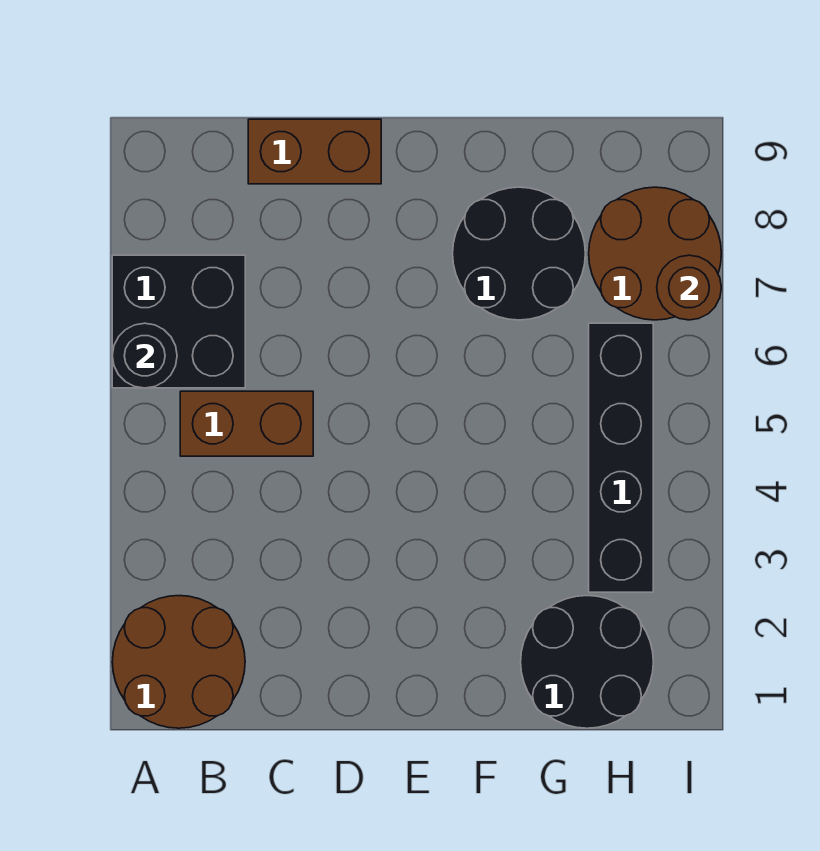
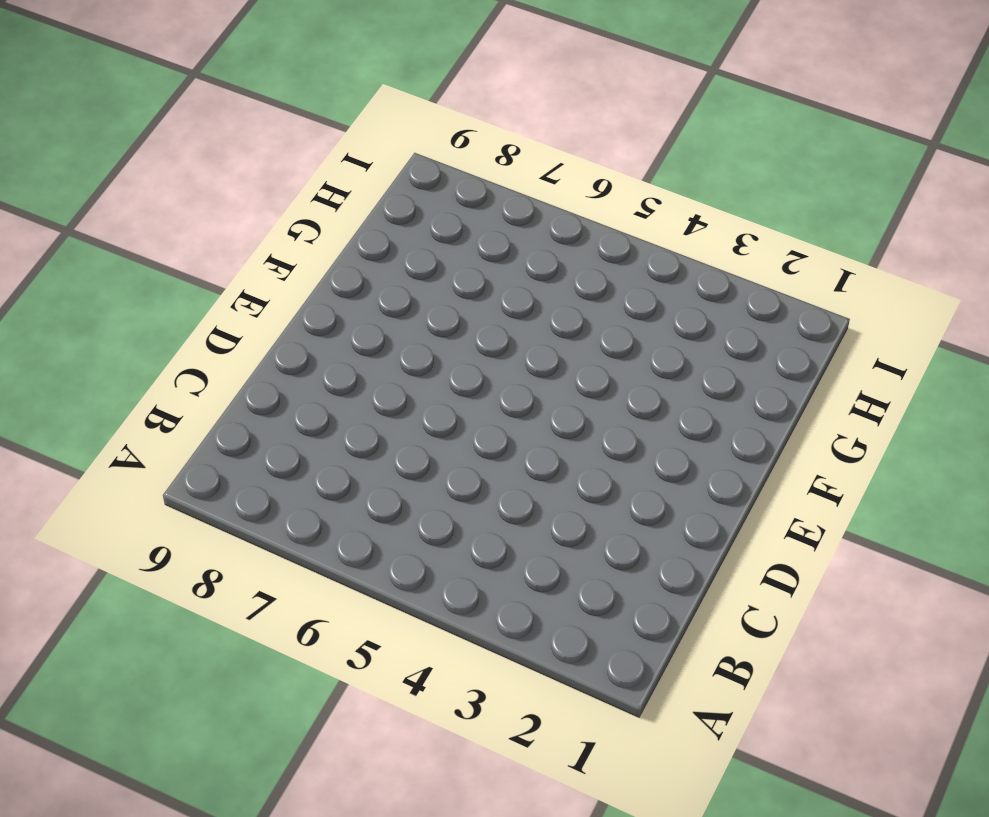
none -> brown round brick A1:B2 level 1
none -> black brick A6:B7 level 1

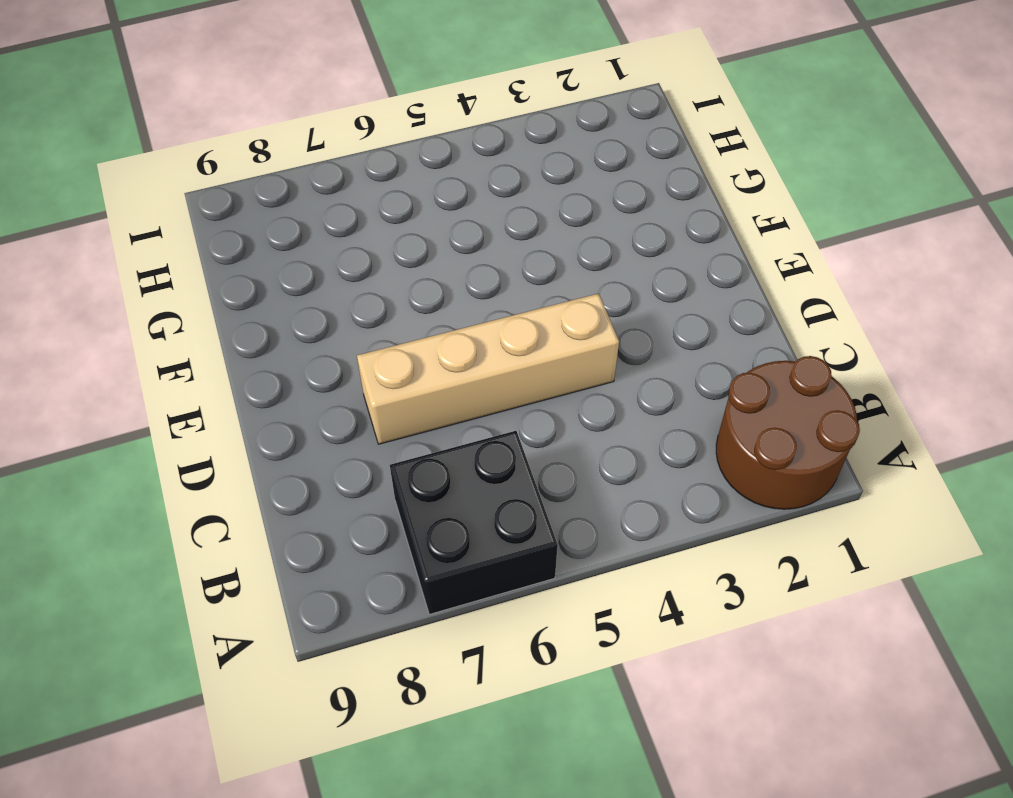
tan brick D4:D7 level 1 -> none
none -> brown brick B5:C5 level 1
none -> brown brick C9:D9 level 1

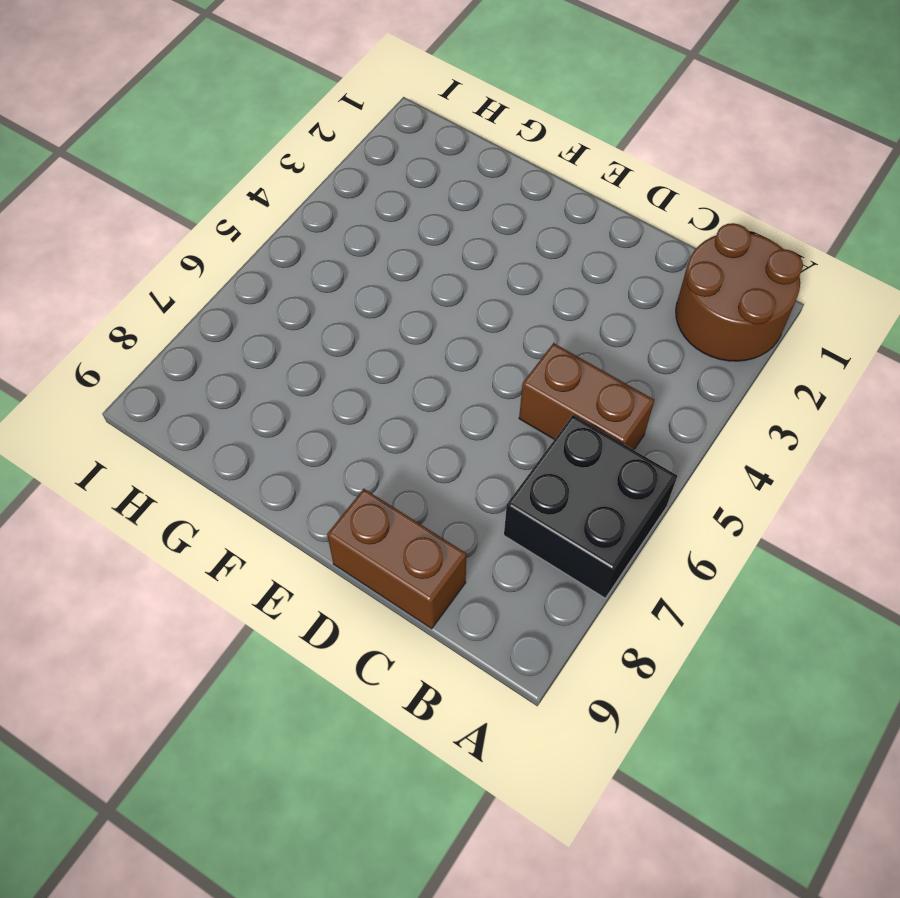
none -> black round brick F7:G8 level 1
none -> black round brick G1:H2 level 1

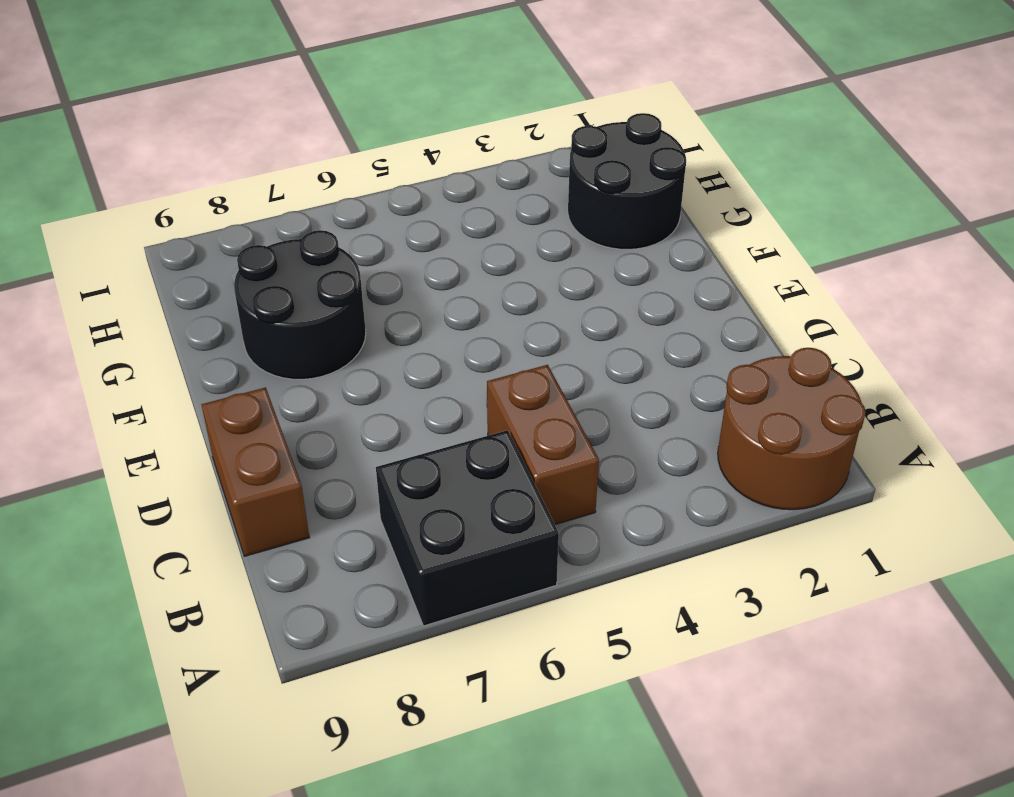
none -> black brick H3:H6 level 1
none -> brown round brick H7:I8 level 1

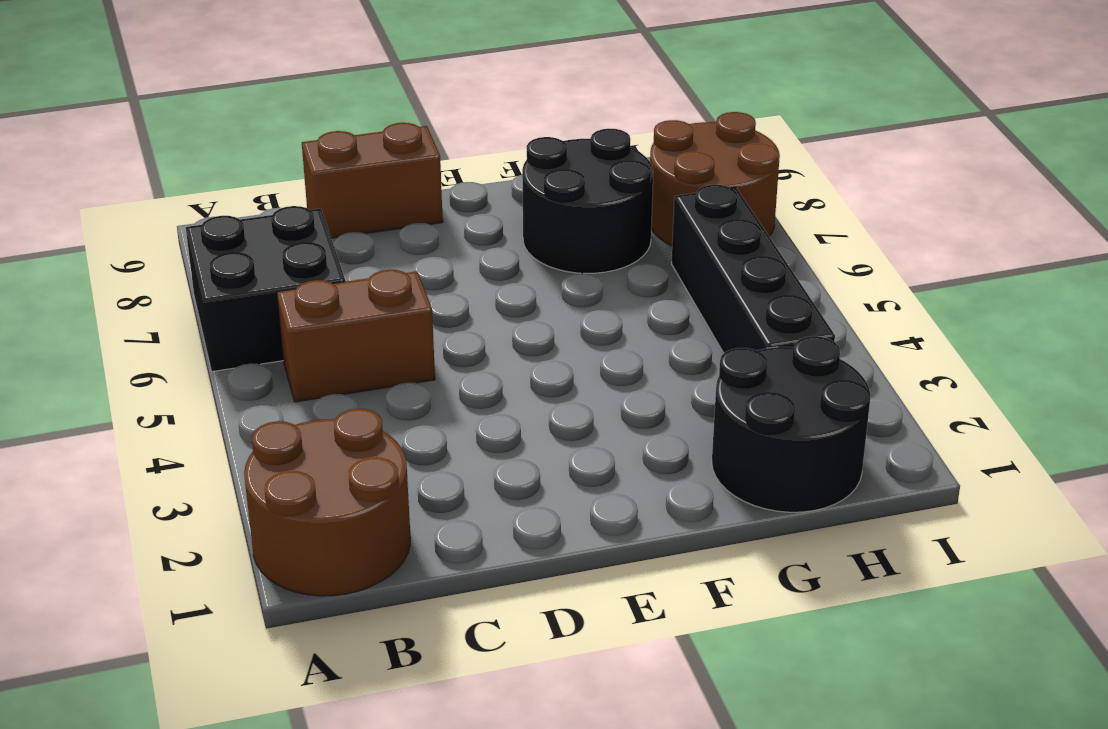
none -> black round brick A6 level 2
none -> brown round brick I7 level 2

